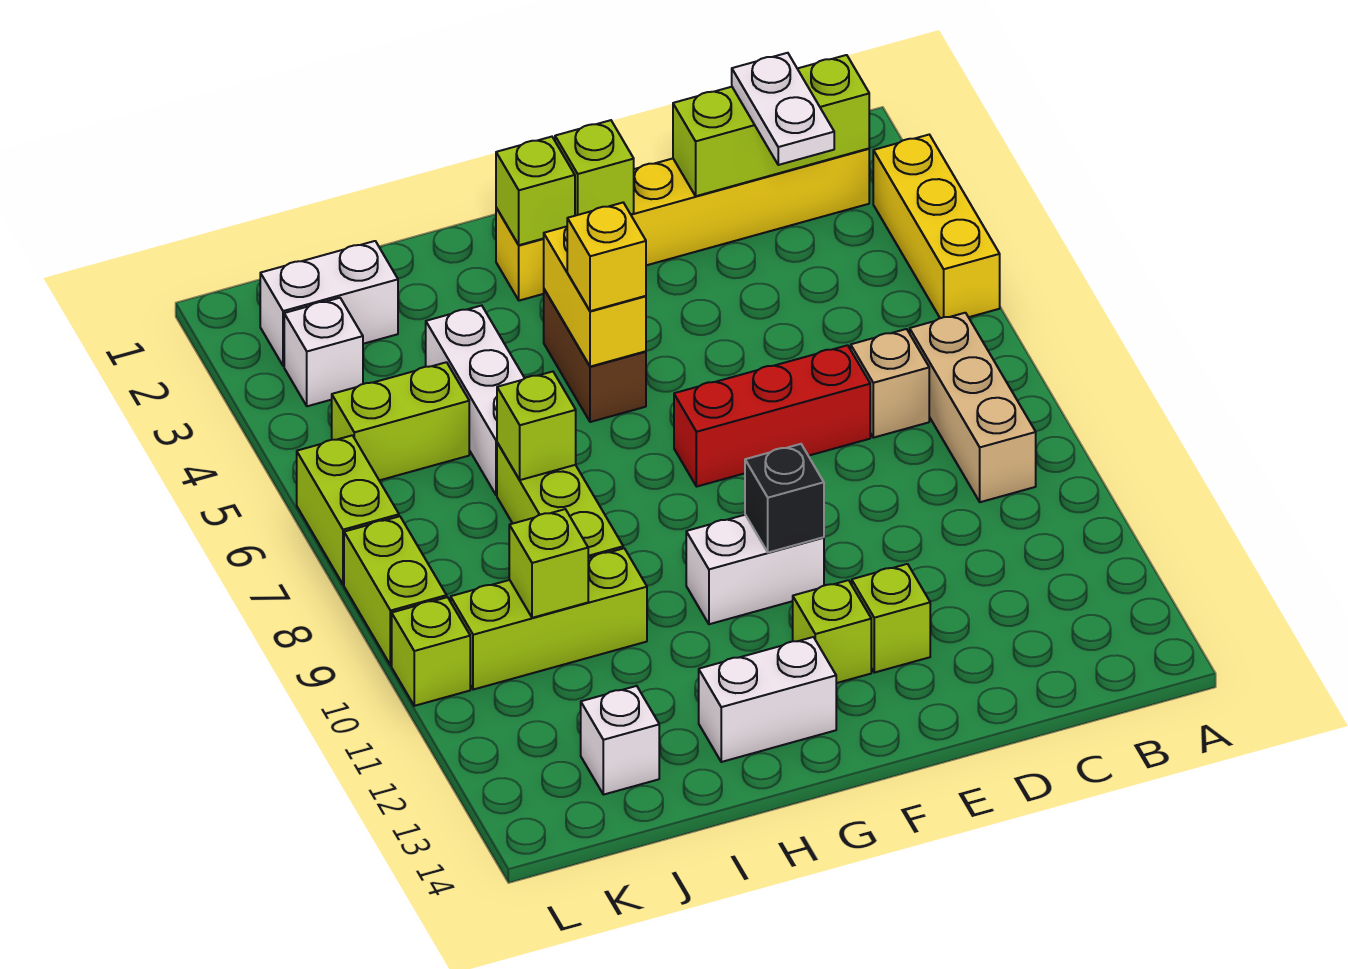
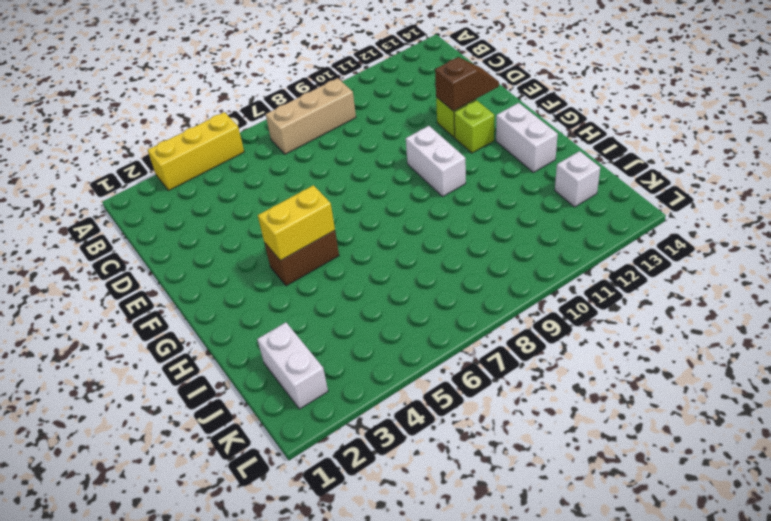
brown slope E12:E13 level 2 top 12 -> none
none -> yellow brick B2:G2 level 1
none -> tan brick C7 level 1
none -> red brick D7:F7 level 1

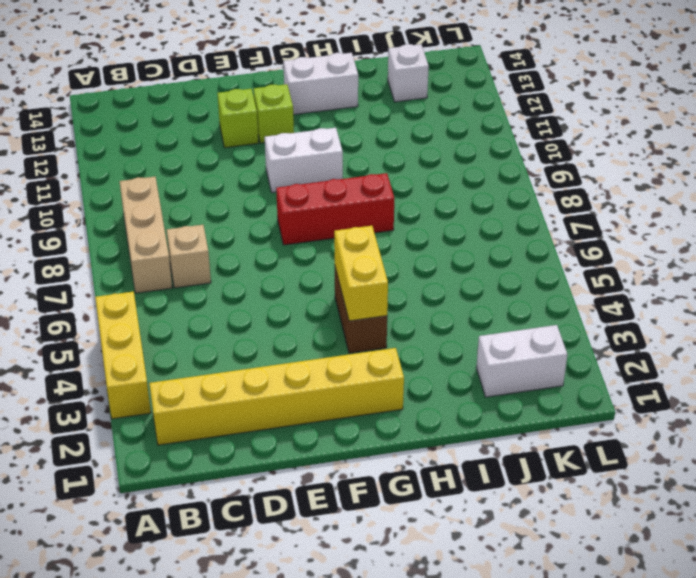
red brick F8:H8 level 1 -> red brick D7:F7 level 1
none -> white brick I4:I6 level 1
none -> lime brick I7:I9 level 1
none -> lime brick I10:K10 level 1

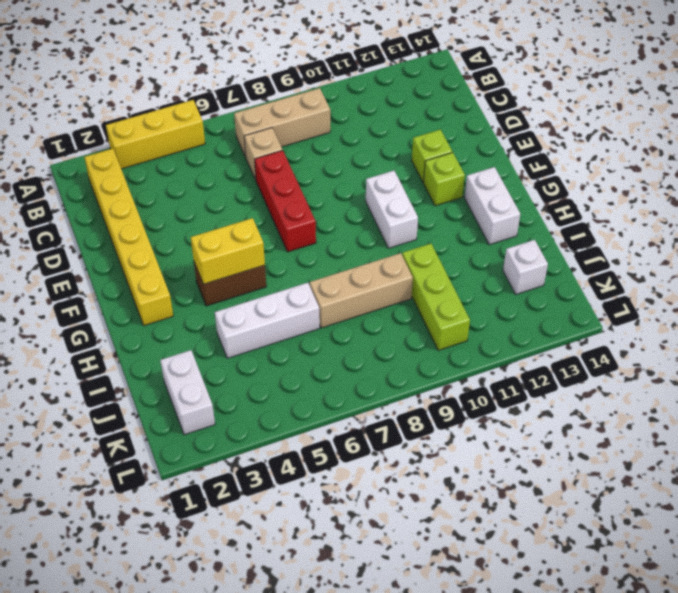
tan brick I7:I9 level 1 -> lime brick I7:I9 level 1
none -> lime brick J5:K5 level 1
none -> white brick K3 level 1
none -> lime brick L6:L7 level 1

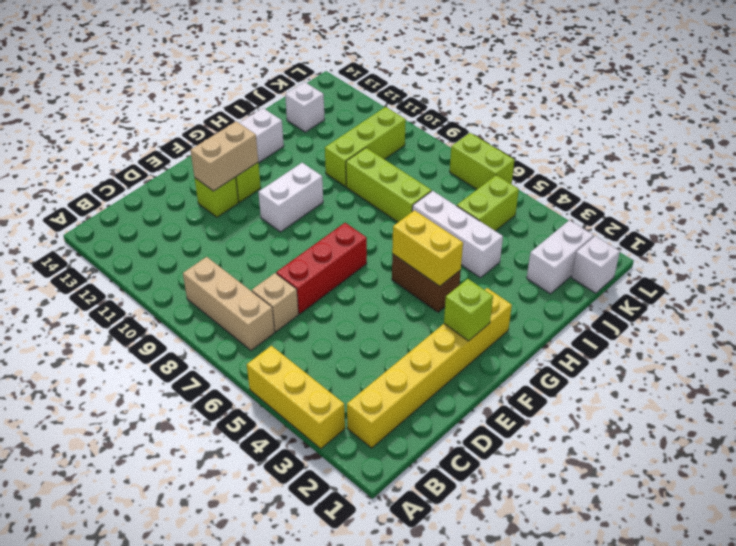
tan brick E12:F12 level 2 -> none
white brick K1 level 1 -> white brick K3 level 1
none -> lime brick L8:L9 level 1
none -> lime brick L10 level 1
none -> lime brick B2:D2 level 2

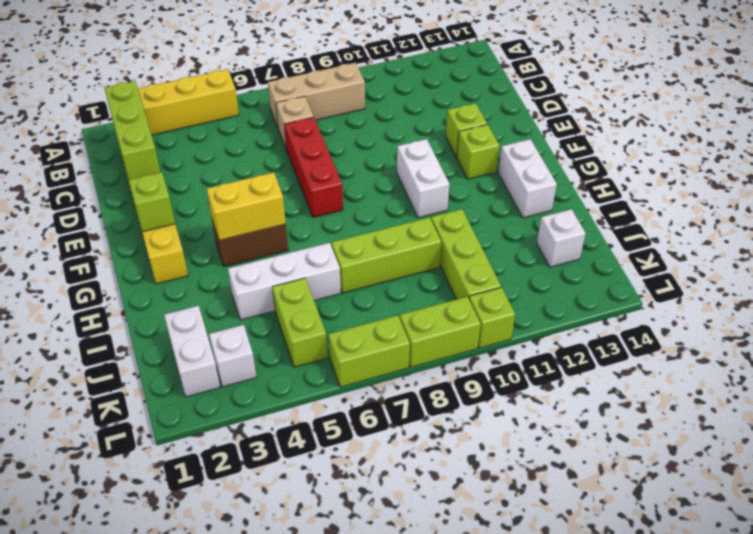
none -> black brick F10 level 2
none -> lime brick G2 level 2
none -> lime brick I7 level 2

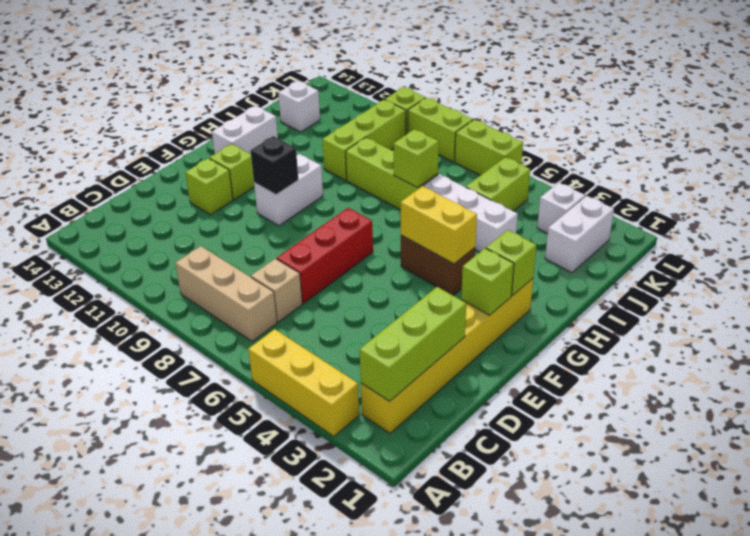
none -> lime brick J10 level 2
none -> white plate C2:C3 level 3
none -> yellow brick G5 level 3

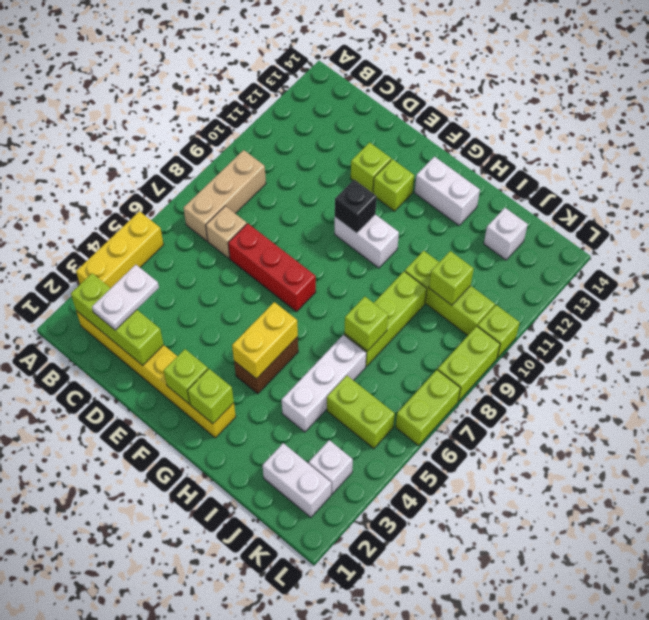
none -> yellow brick G5 level 3

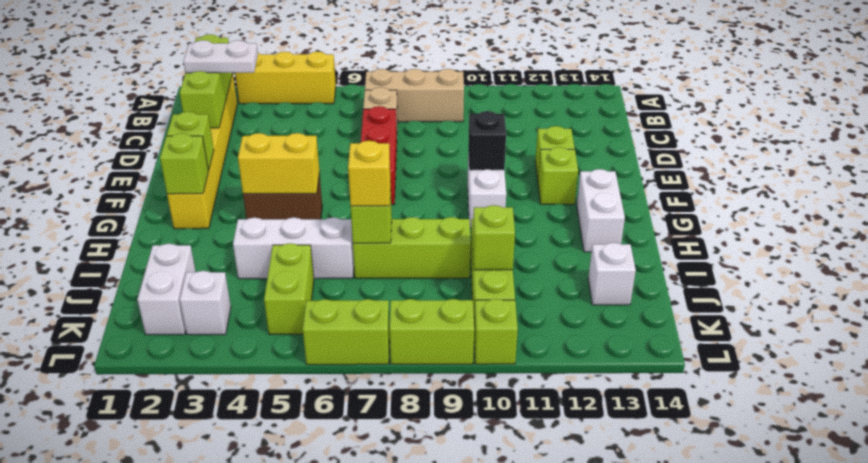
yellow brick I7 level 3 -> yellow brick G5 level 3

